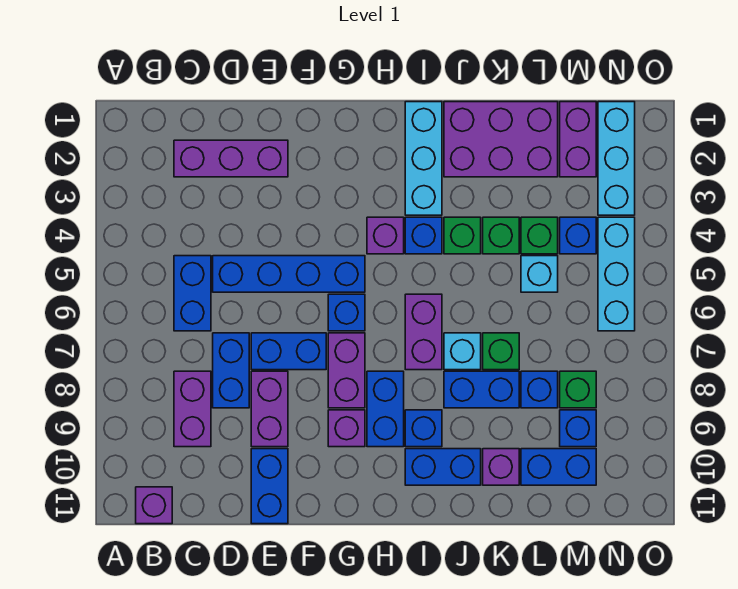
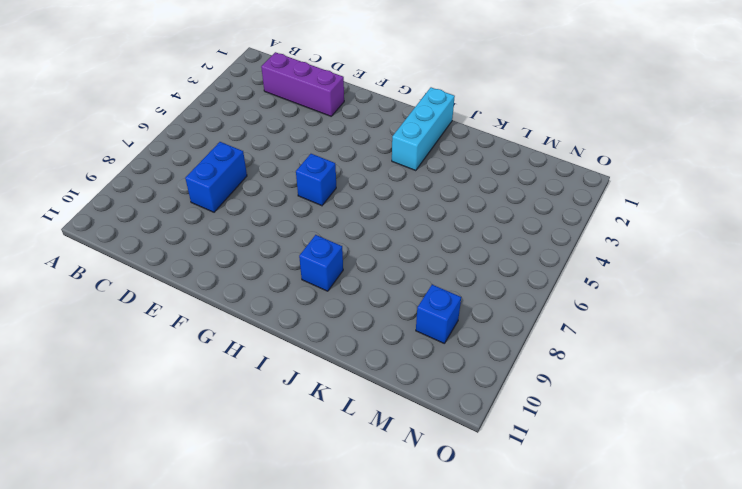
none -> purple brick B11 level 1
none -> blue brick C5:C6 level 1
none -> purple brick C8:C9 level 1
none -> blue brick D5:G5 level 1

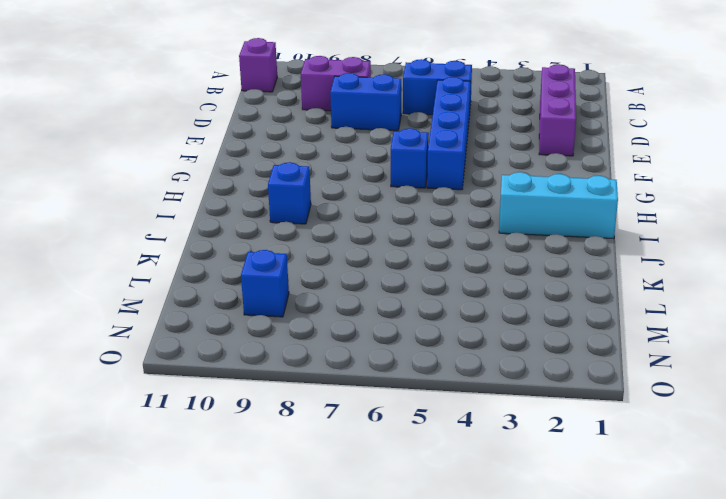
none -> blue brick E7:F7 level 1
none -> purple brick E8:E9 level 1
none -> blue brick E10:E11 level 1
none -> purple brick G7:G8 level 1

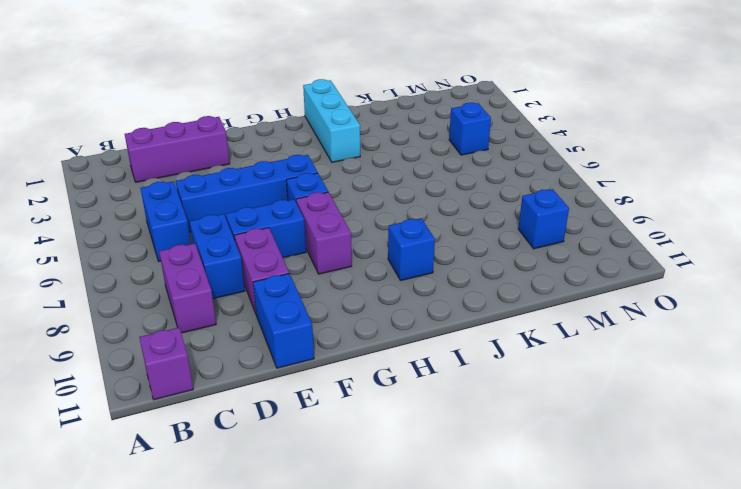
none -> purple brick G9 level 1
none -> purple brick H4 level 1
none -> blue brick H8:H9 level 1
none -> blue brick I4 level 1

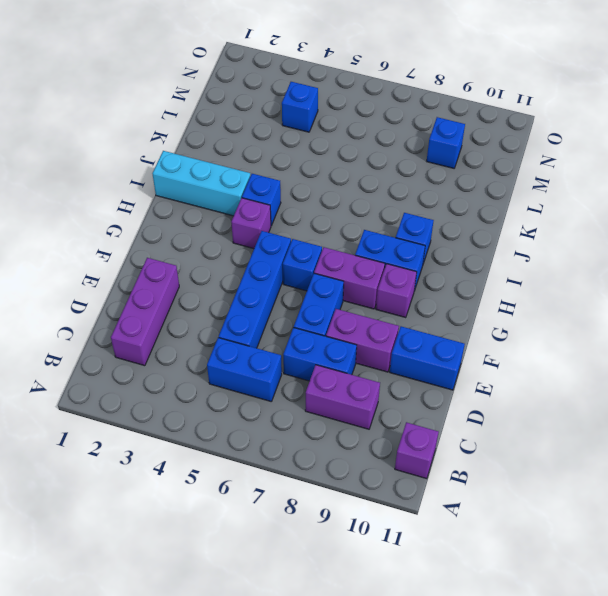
none -> purple brick I6:I7 level 1
none -> blue brick I10:J10 level 1
none -> purple brick J1:L2 level 1
none -> green brick J4 level 1

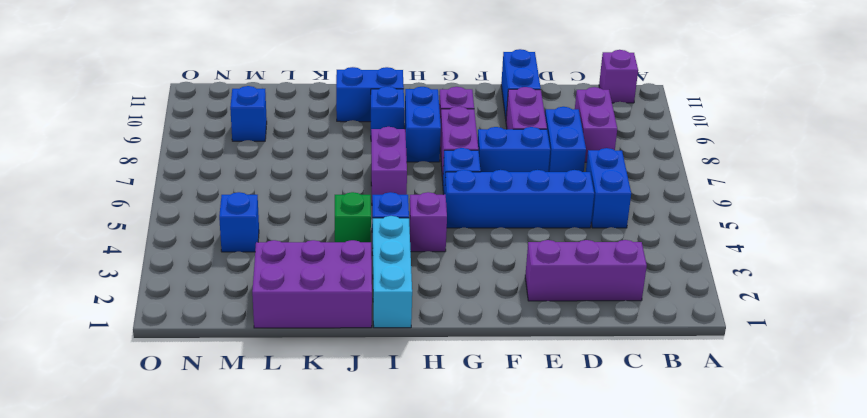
none -> cyan brick J7 level 1
none -> blue brick J8:K8 level 1
none -> green brick K4 level 1
none -> green brick K7 level 1

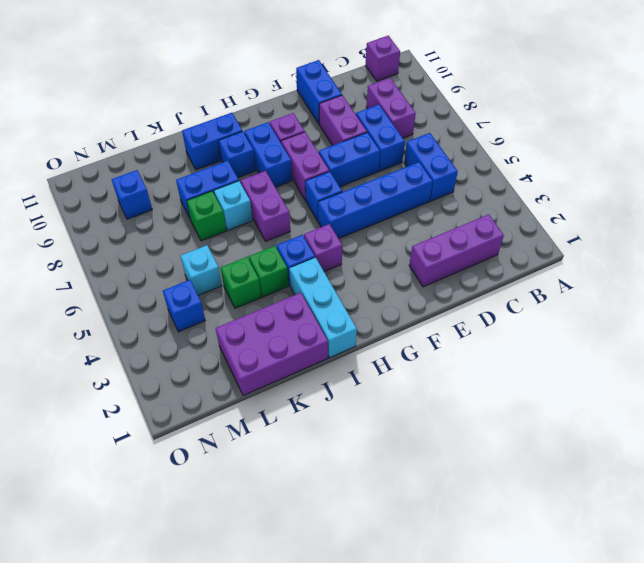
none -> purple brick K10 level 1
none -> green brick L4 level 1
none -> blue brick L8 level 1
none -> blue brick L10:M10 level 1

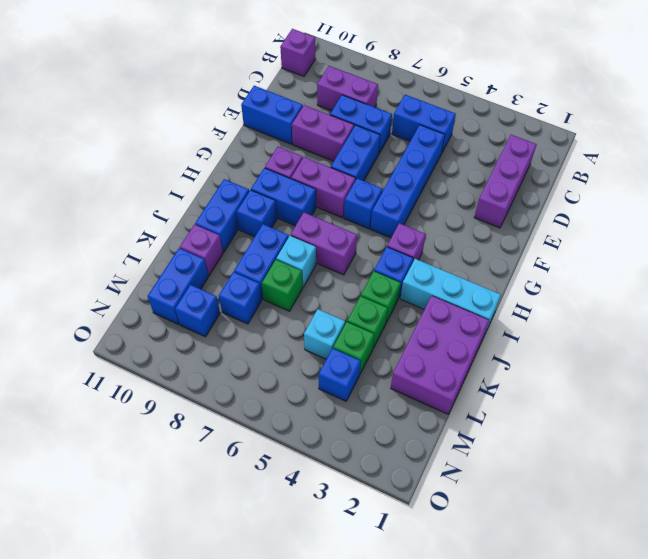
none -> purple brick M1:M2 level 1
none -> green brick M8 level 1
none -> cyan brick N1:N3 level 1
none -> cyan brick N4:N6 level 1

